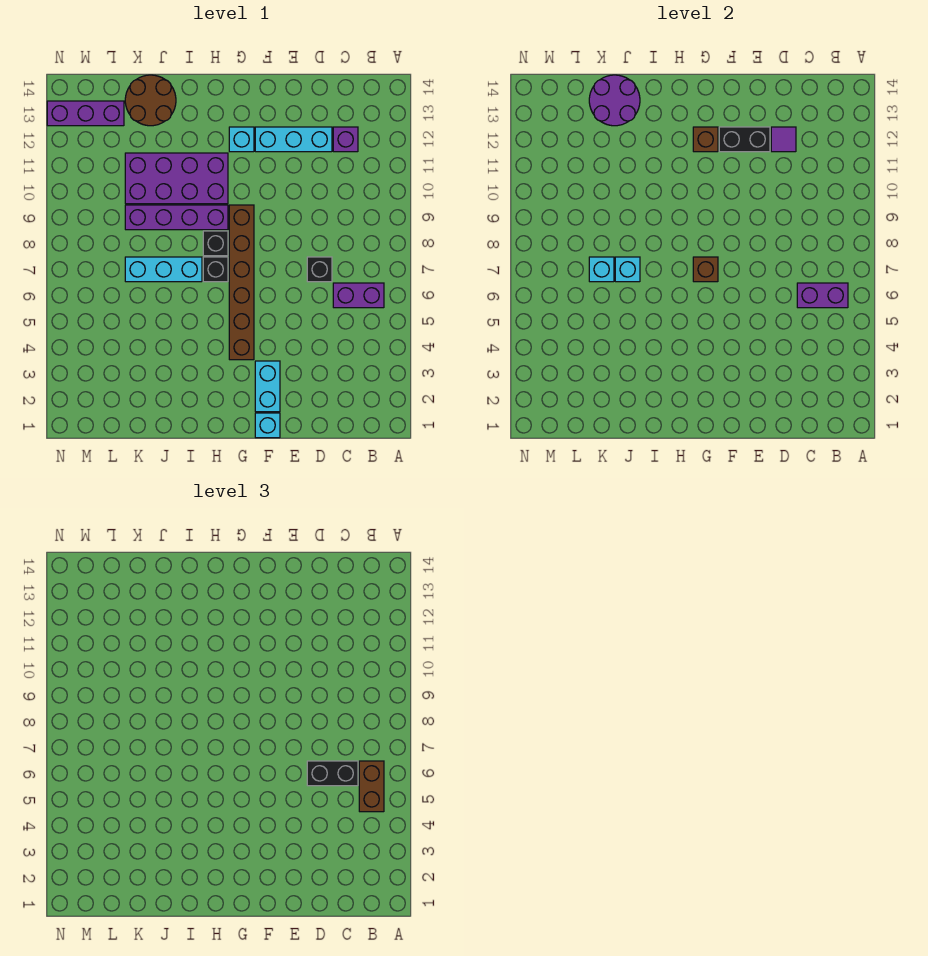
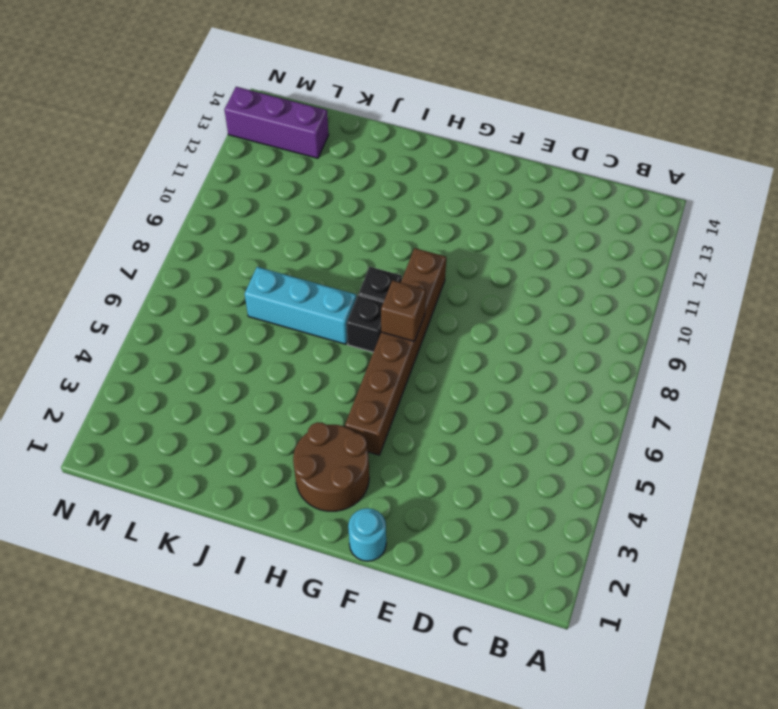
cyan round brick F1 level 1 -> cyan brick F1 level 1
brown round brick G2:H3 level 1 -> brown round brick J13:K14 level 1
none -> purple brick B6:C6 level 1
none -> purple brick C12 level 1
none -> black brick D7 level 1

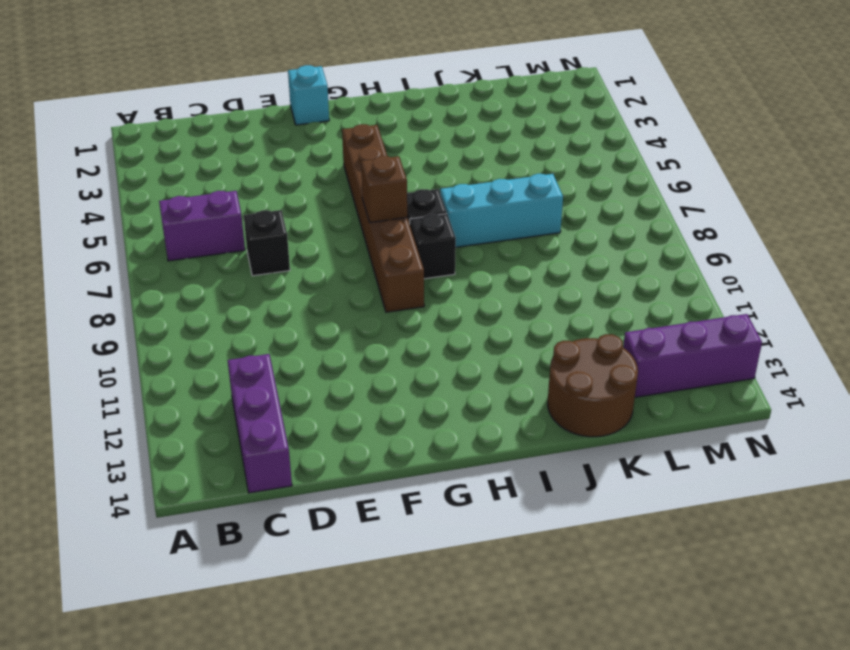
purple brick C12:C14 level 1 -> purple brick C12 level 1
none -> cyan brick D12:F12 level 1
none -> cyan brick F2:F3 level 1
none -> cyan brick G12 level 1

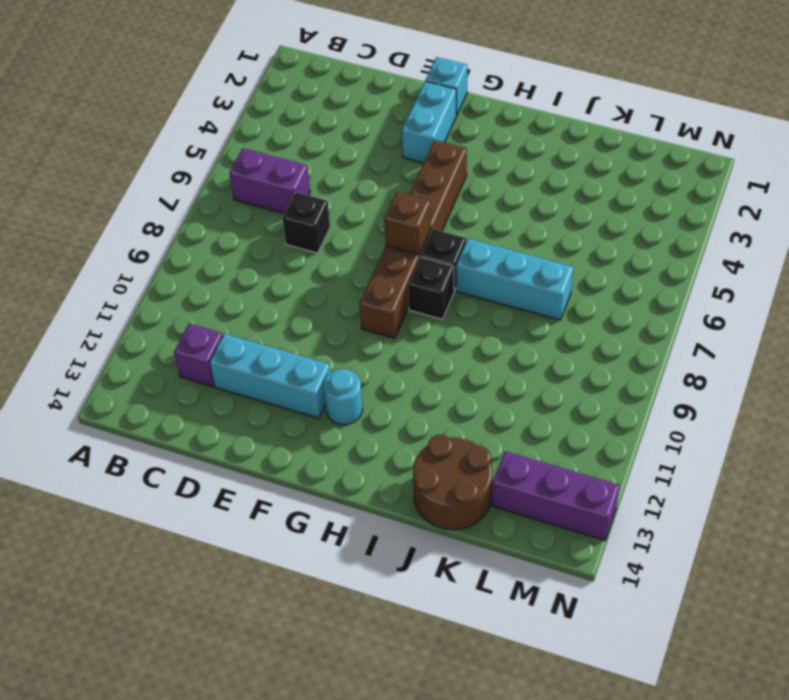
cyan round brick G12 level 1 -> cyan brick G12 level 1
none -> purple brick H9:K9 level 1
none -> purple brick H10:K11 level 1
none -> purple brick B6:C6 level 2

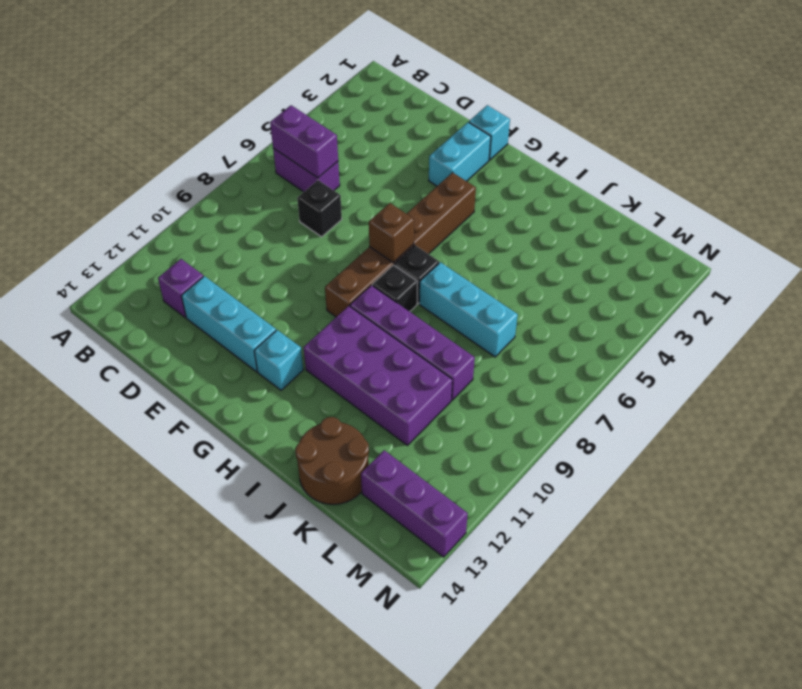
none -> purple tile D12 level 2
none -> black brick E12:F12 level 2
none -> brown brick G12 level 2

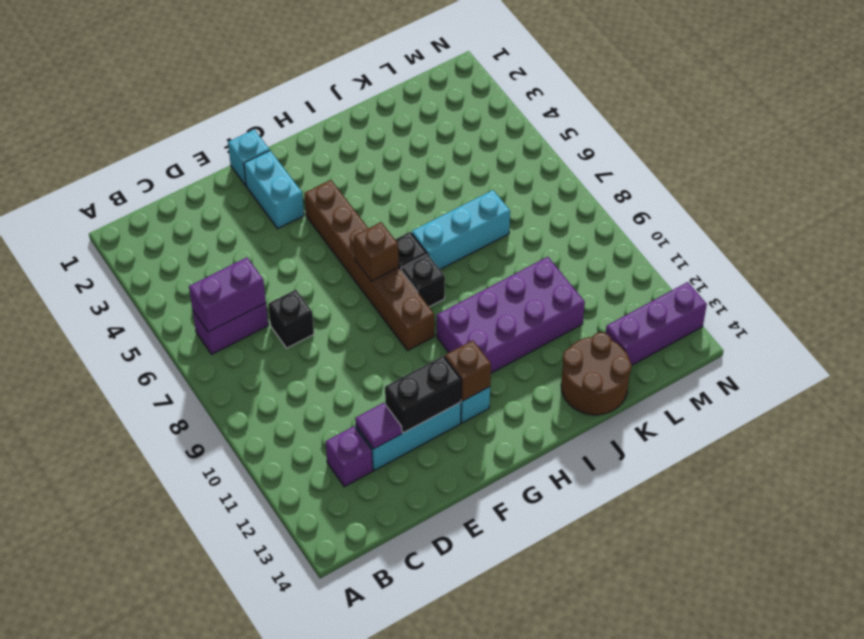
none -> purple brick H9:K9 level 1
none -> cyan brick J7 level 2
none -> purple round brick J13:K14 level 2

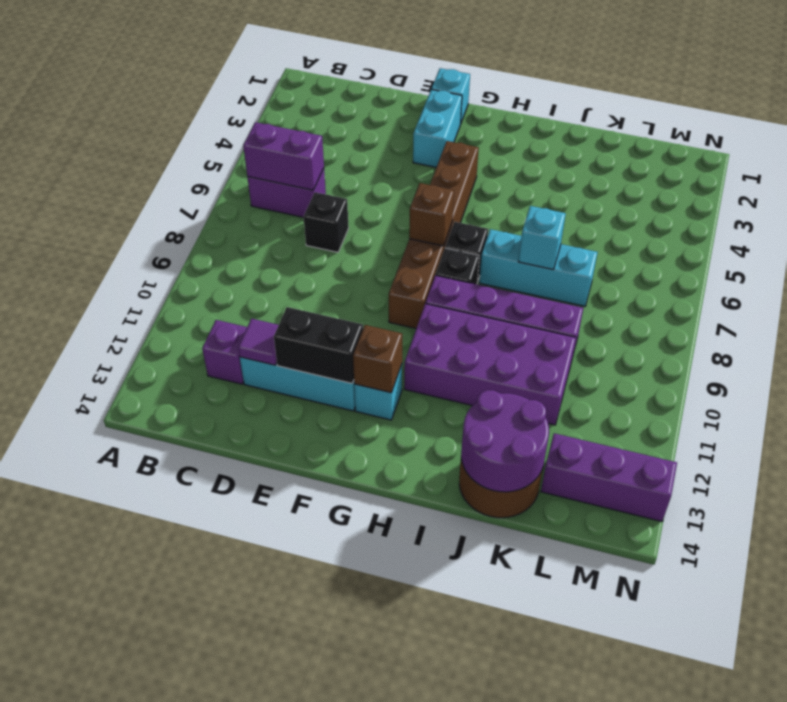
none -> cyan brick K7 level 2
none -> brown brick B5:B6 level 3
none -> black brick C6:D6 level 3

